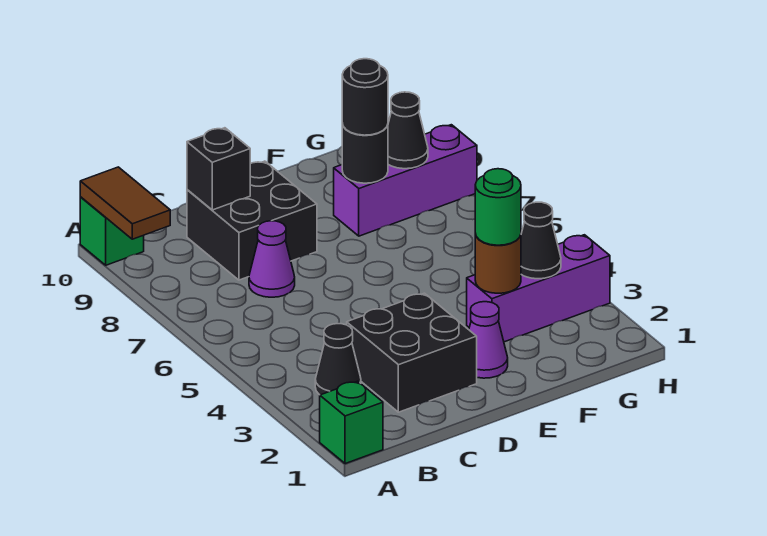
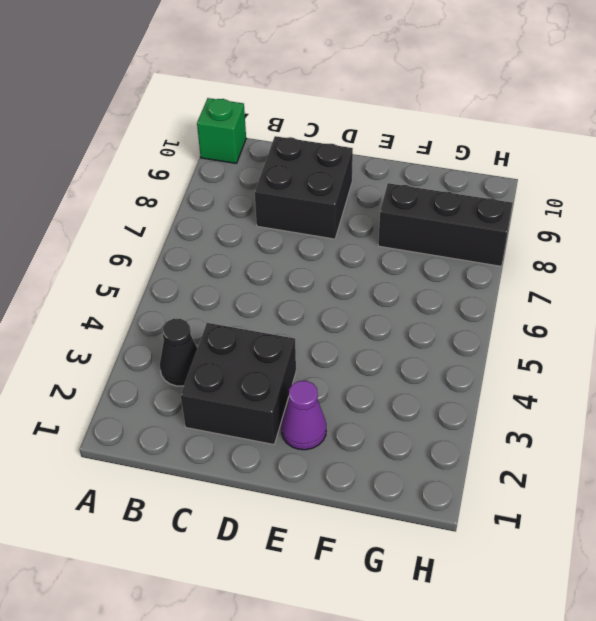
black brick F8:H8 level 1 -> purple brick F8:H8 level 1
none -> green brick A1 level 1
none -> purple cone C7 level 1
none -> purple brick F3:H3 level 1

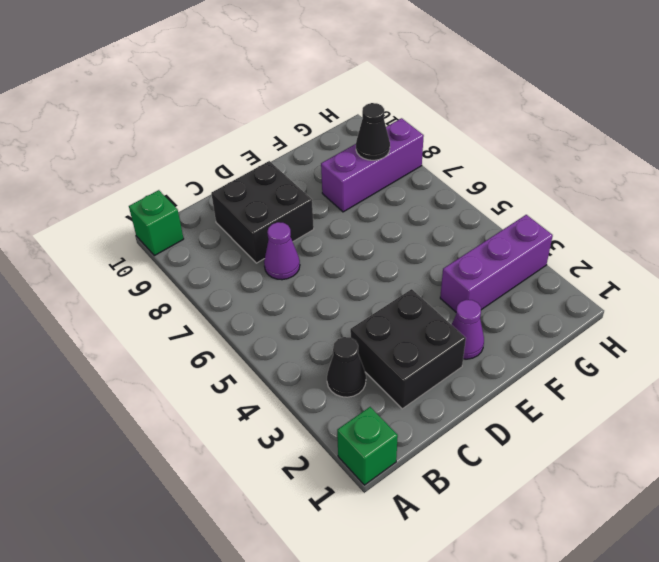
none -> brown tile A9:A10 level 2
none -> black brick C9 level 2
none -> brown round brick F3 level 2

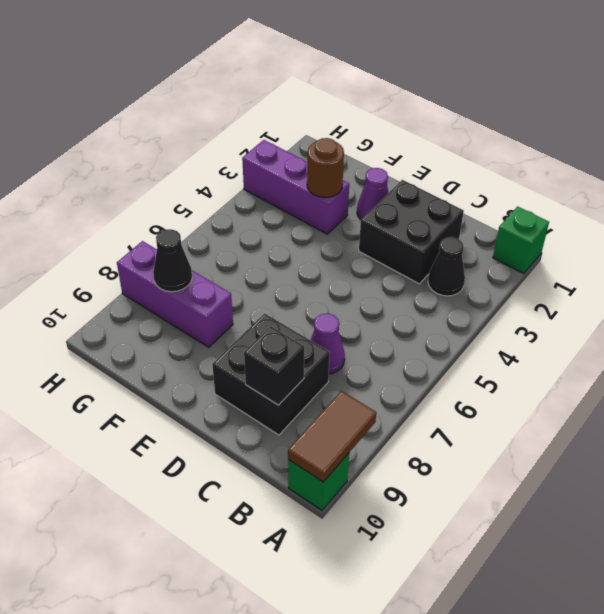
none -> black round brick F8 level 2
none -> black cone G3 level 2
none -> green round brick F3 level 3

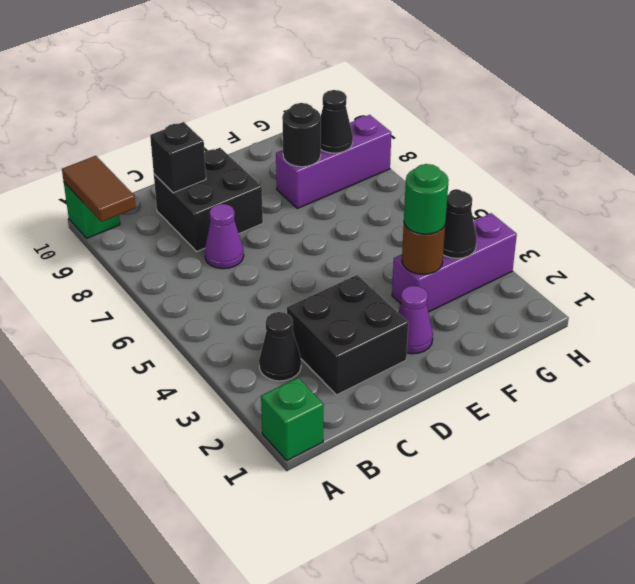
none -> black round brick F8 level 3

